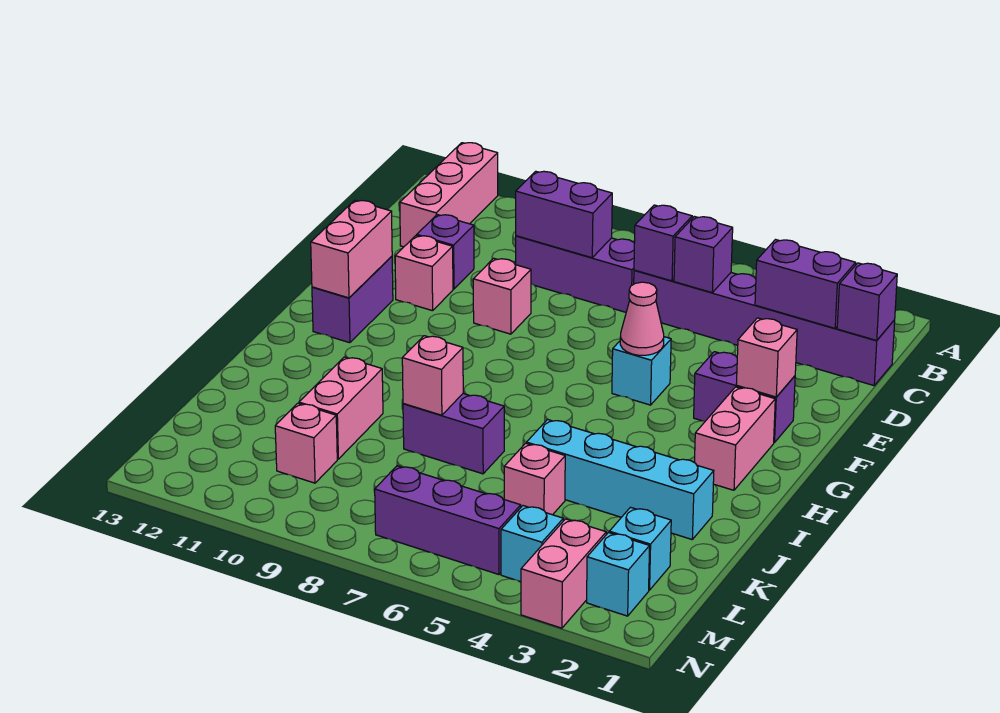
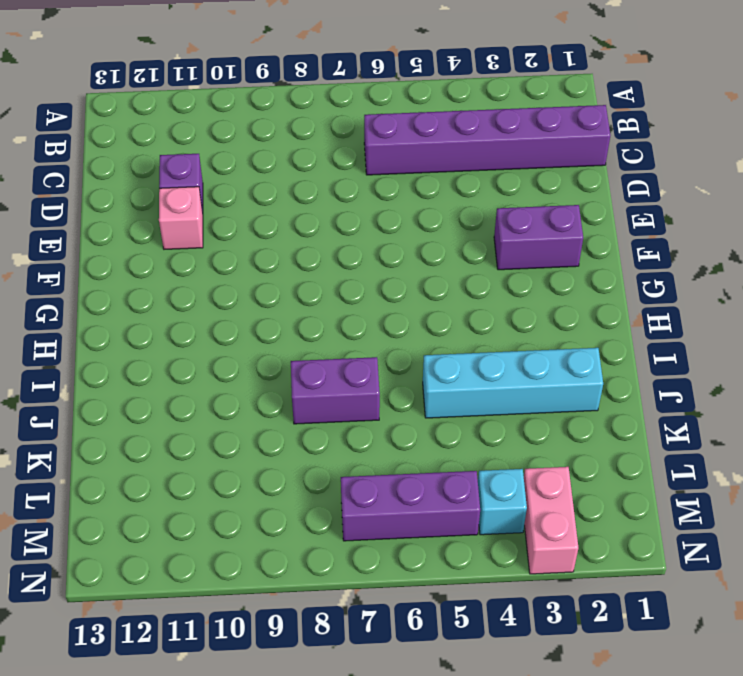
none -> pink brick A12:C12 level 1
none -> purple brick C7:C9 level 1
none -> pink brick E9 level 1

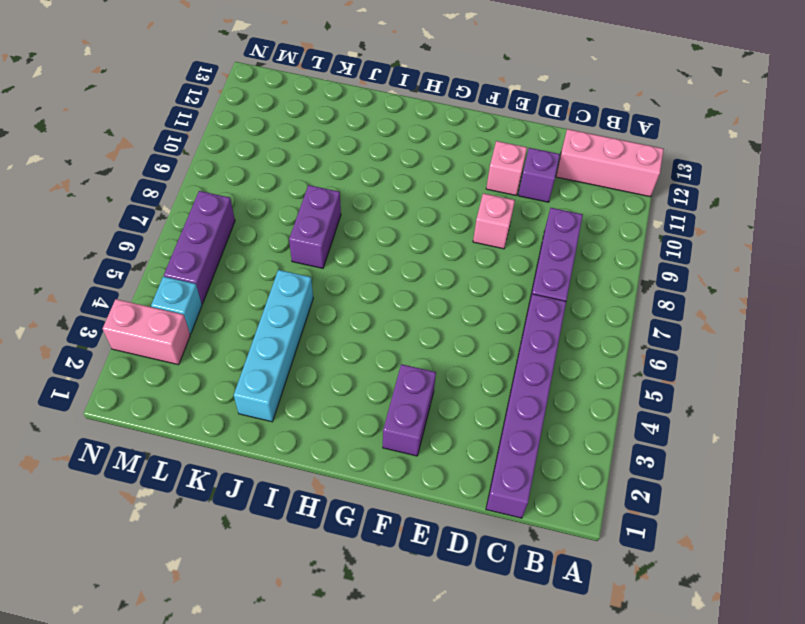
none -> cyan brick F5 level 1
none -> purple brick F12:G12 level 1
none -> pink brick G2:H2 level 1

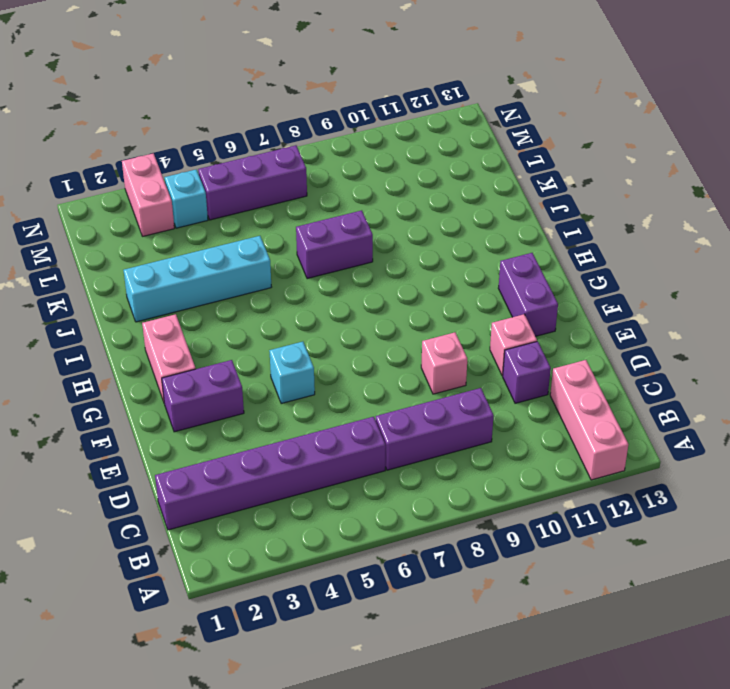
none -> pink brick J10:K10 level 1
none -> pink brick K5 level 1
none -> cyan brick L2 level 1

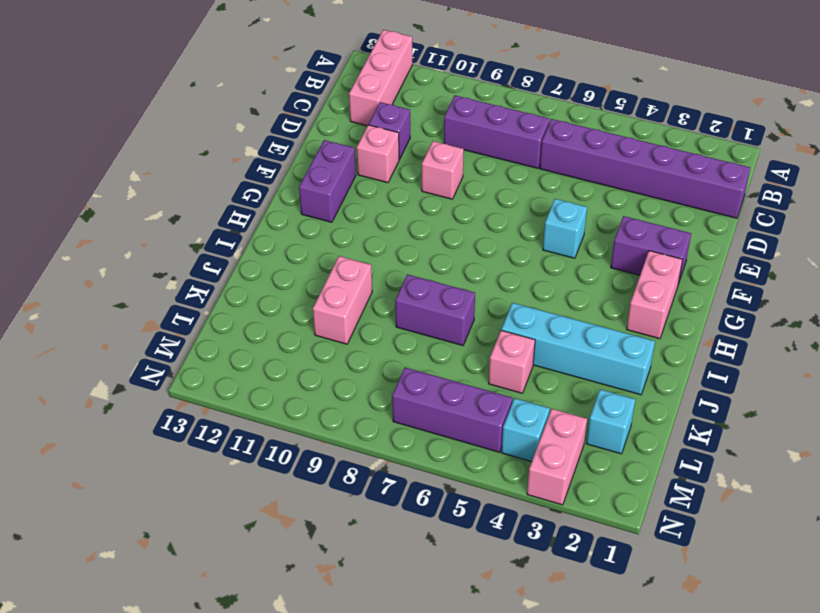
none -> pink brick L10 level 1
none -> cyan brick M2 level 1
none -> purple brick C1 level 2

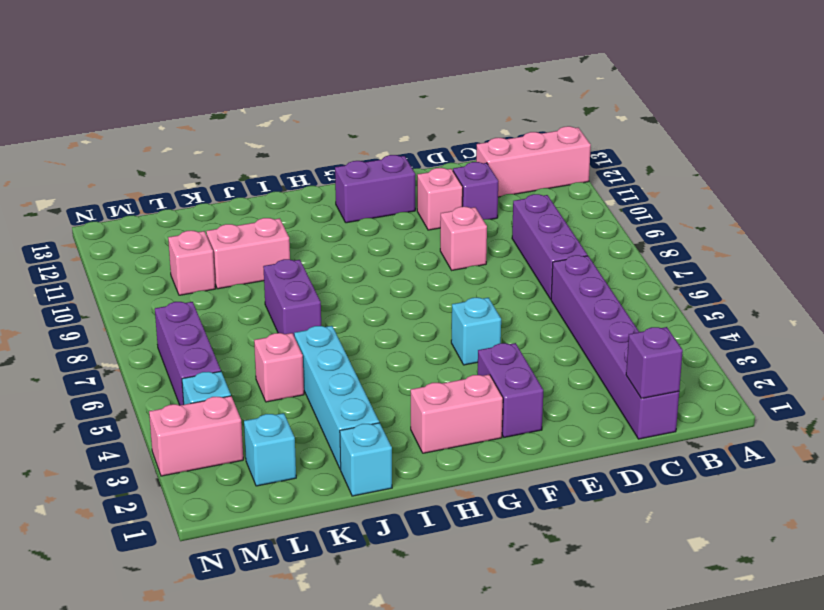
cyan brick J1 level 1 -> cyan brick M2 level 1
none -> purple brick C2:C3 level 2
none -> purple brick C5 level 2
none -> purple brick C6 level 2

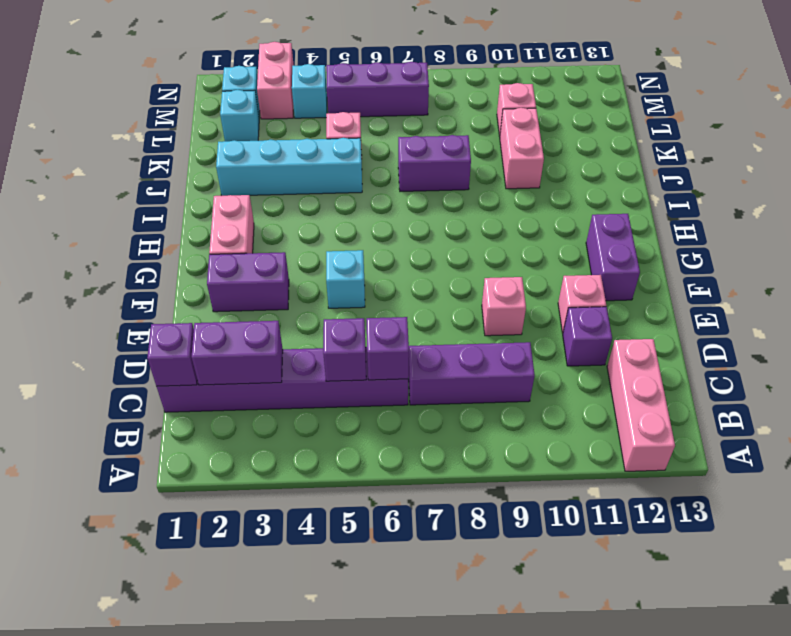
none -> purple brick C8:C9 level 2
none -> pink brick F2 level 2
none -> pink cone F5 level 2

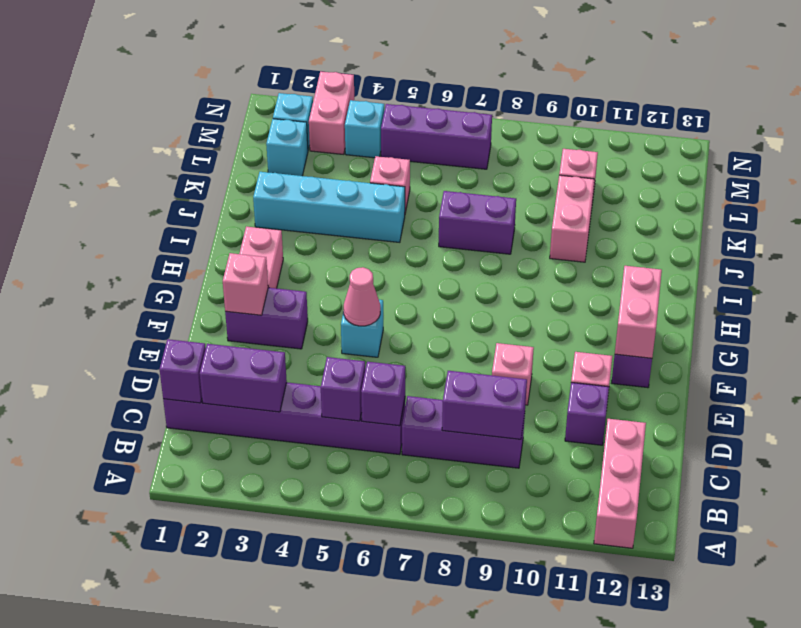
none -> pink brick J8 level 2

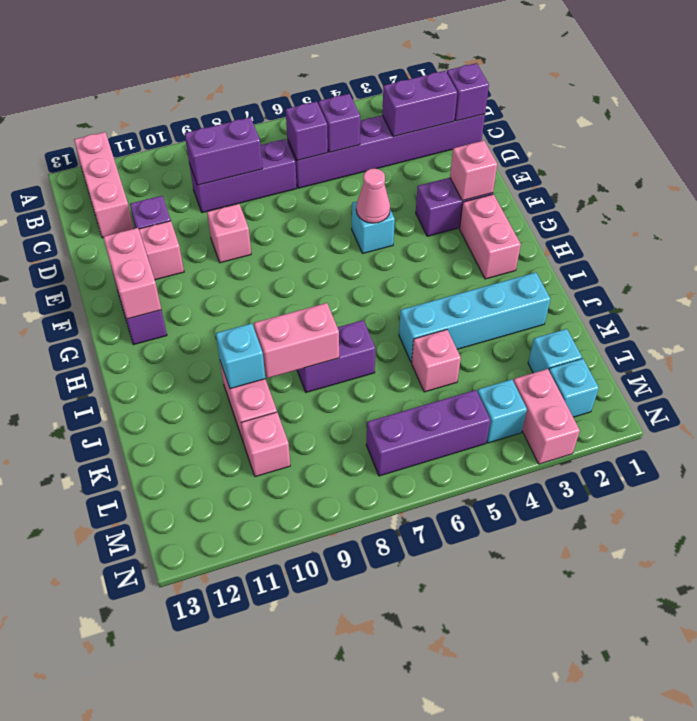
pink brick J8:J9 level 2 -> pink brick J8 level 2
cyan brick J10 level 2 -> none

